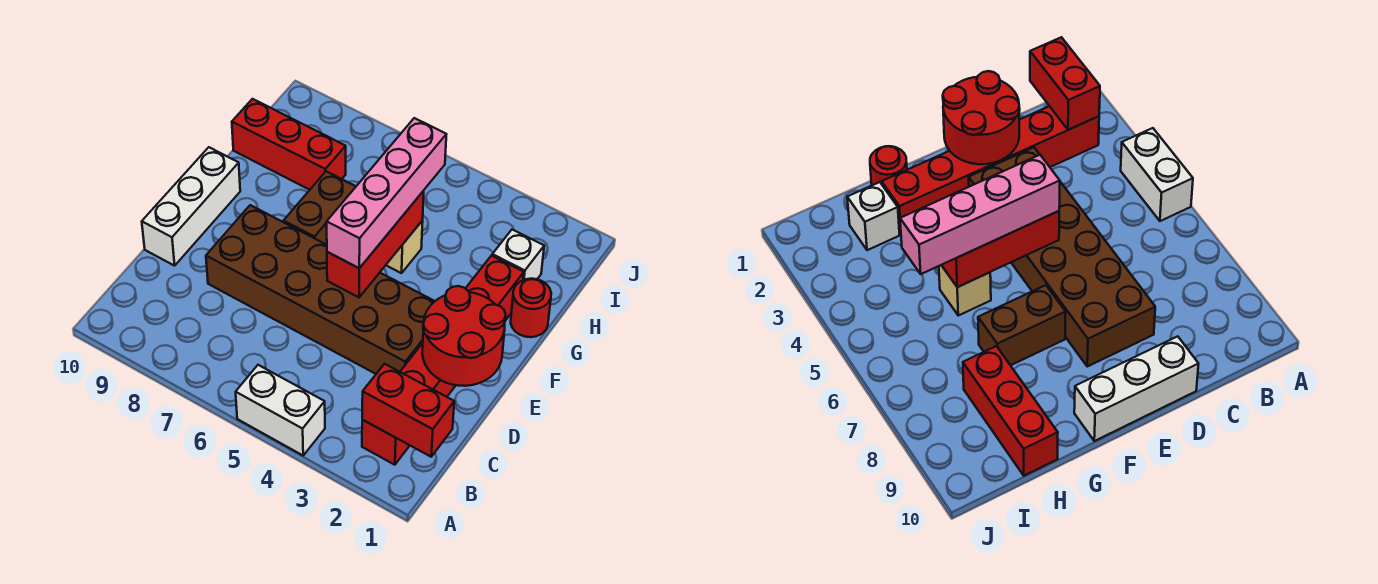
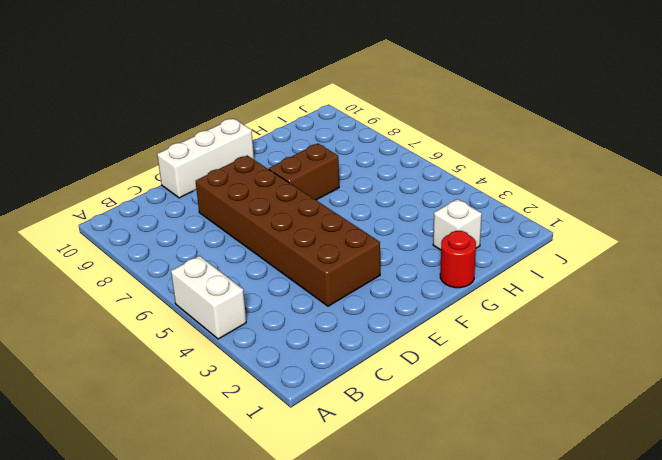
none -> red brick B2:G2 level 1
none -> tan brick G5 level 1
none -> red brick H8:H10 level 1

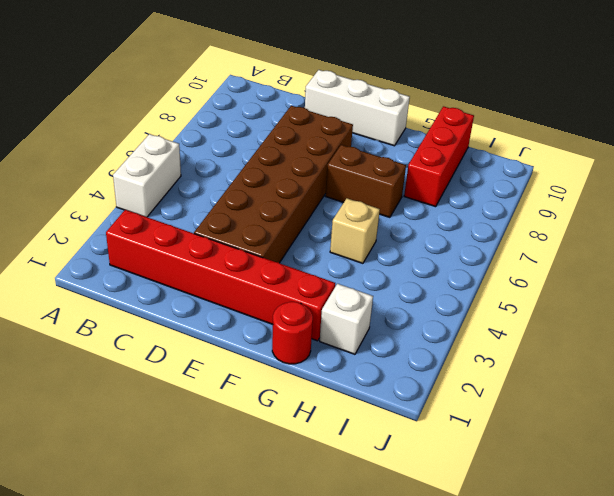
none -> red brick B1:B2 level 2
none -> red round brick D1:E2 level 2
none -> red brick E5:G5 level 2

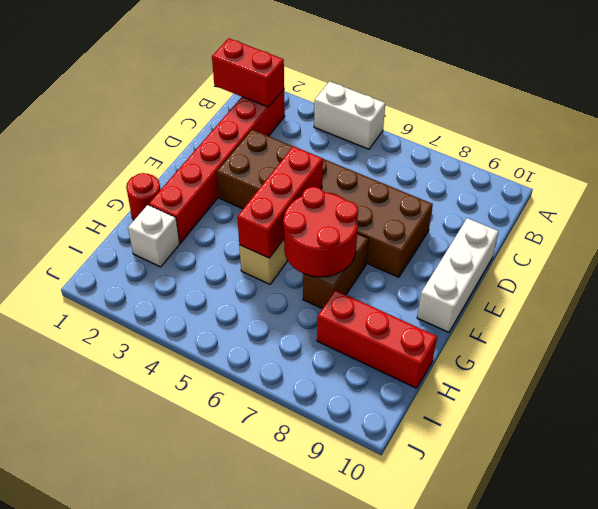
red round brick F6:G7 level 2 -> red round brick D1:E2 level 2
none -> pink brick E5:H5 level 3

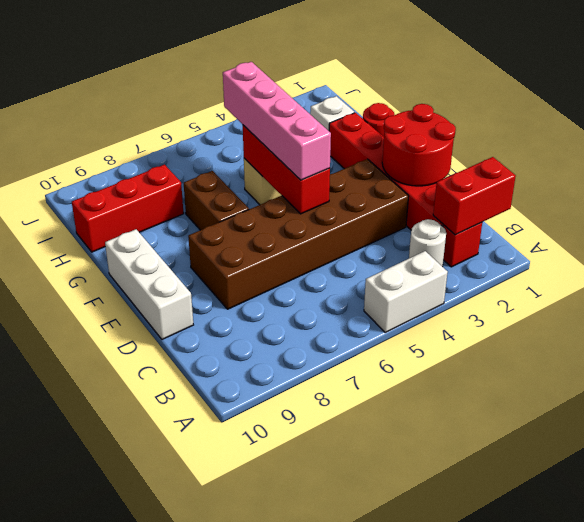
white round brick B3 level 1 -> none

